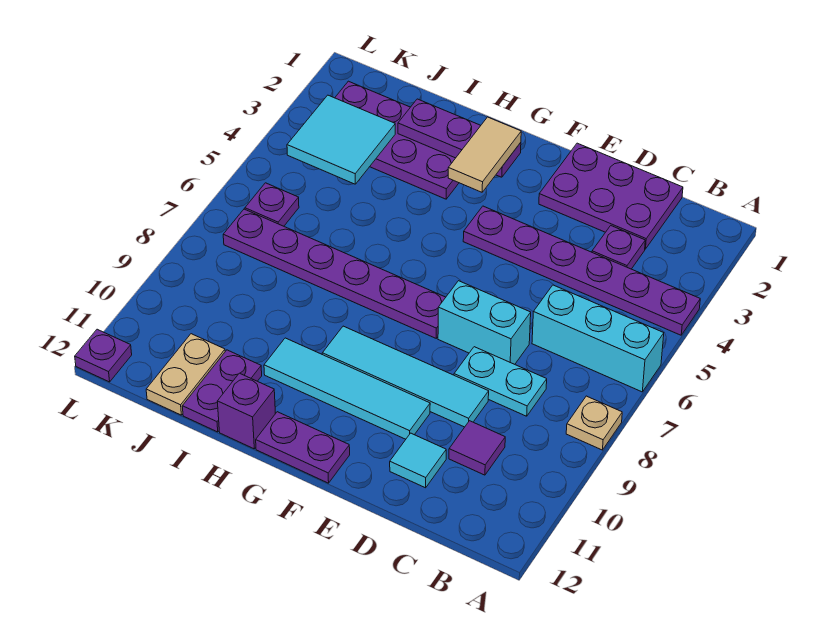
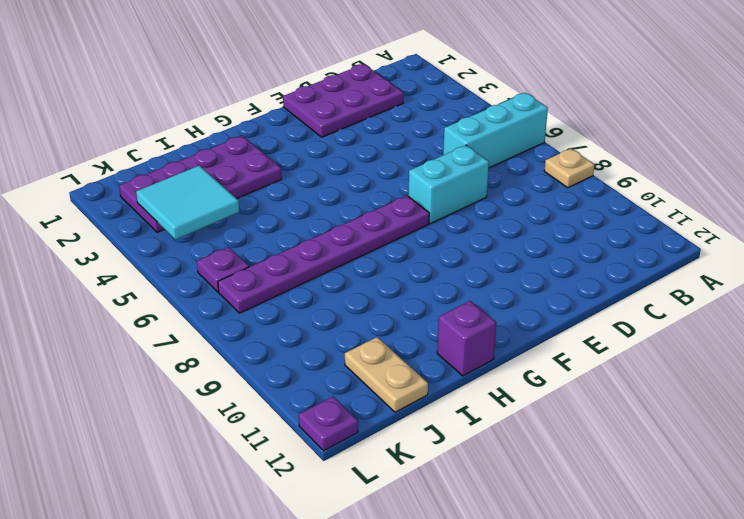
none -> purple plate A4:F4 level 1
none -> purple plate C3 level 1
none -> cyan plate C8:D8 level 1

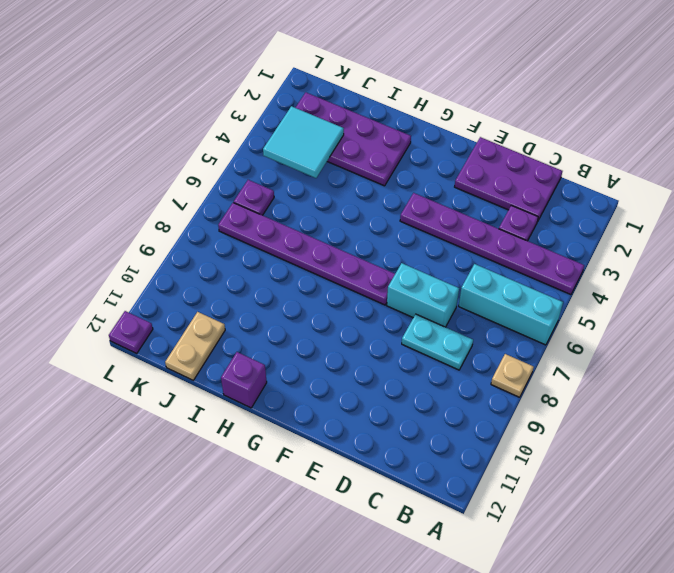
none -> purple tile C10 level 1
none -> cyan tile D9:G9 level 1
none -> cyan tile D11 level 1

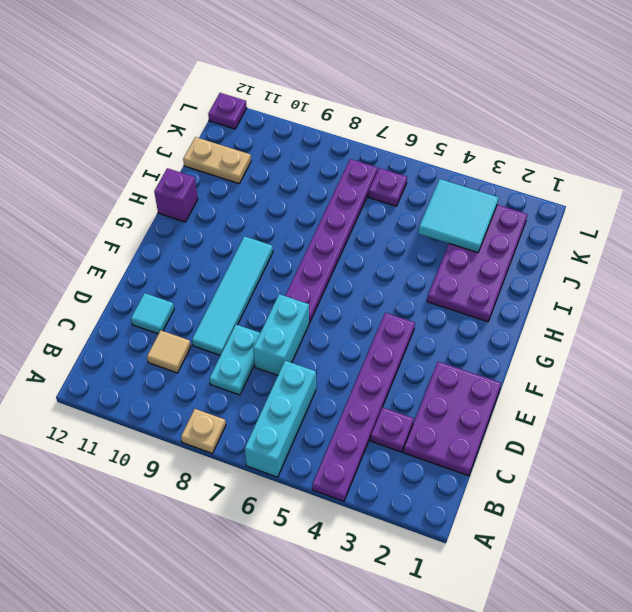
tan tile C10 level 1 -> purple tile C10 level 1
none -> cyan tile E10:H10 level 1
none -> purple plate F12:G12 level 1
none -> purple plate I11:I12 level 1

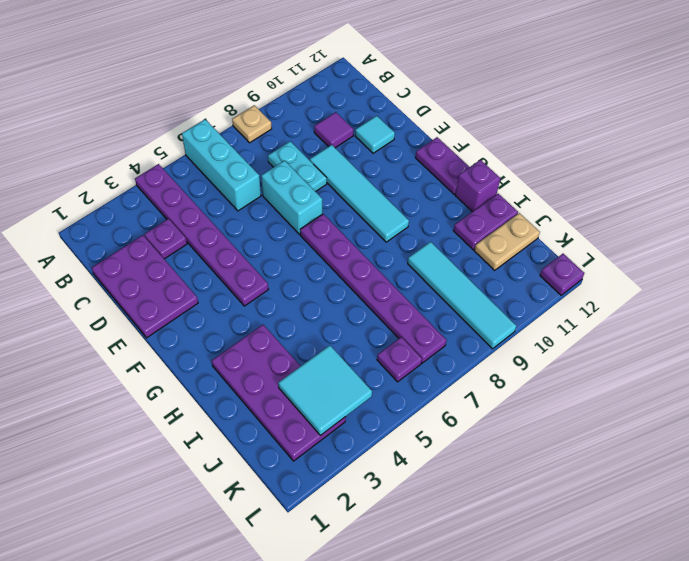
cyan tile I9:L9 level 1 -> cyan tile E10:H10 level 1
none -> purple plate G2:I2 level 2
none -> tan tile G2:G3 level 3

